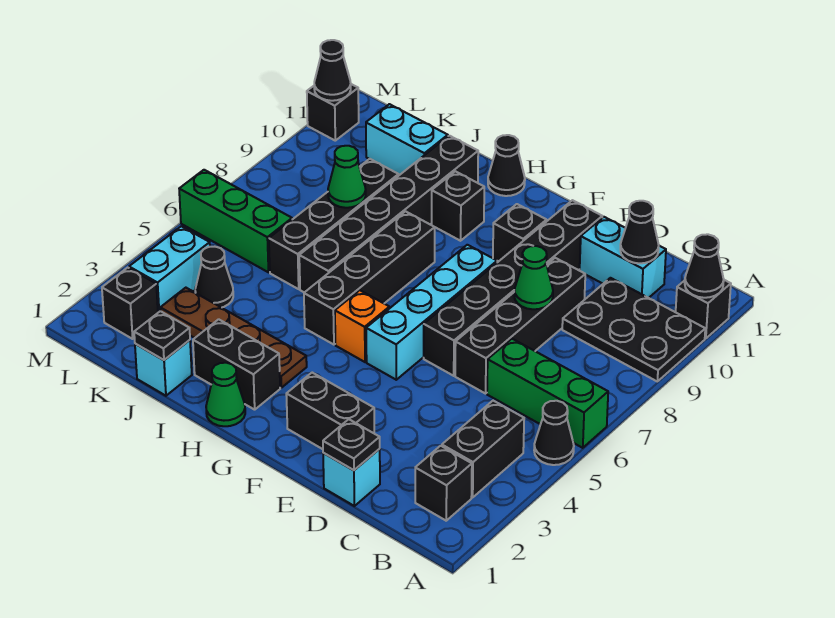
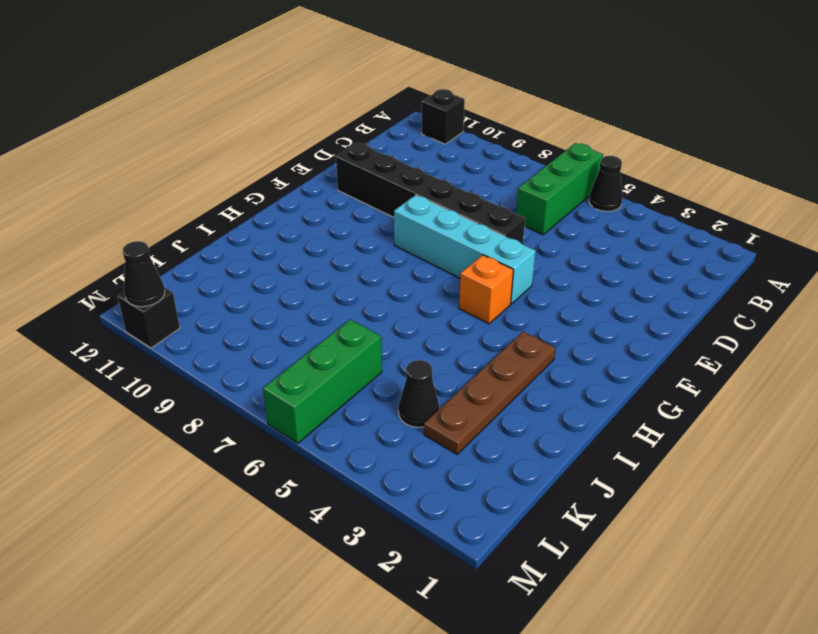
none -> black plate A9:C10 level 1
none -> black brick B2 level 1
none -> black brick B3:B4 level 1
none -> cyan brick C11:D11 level 1

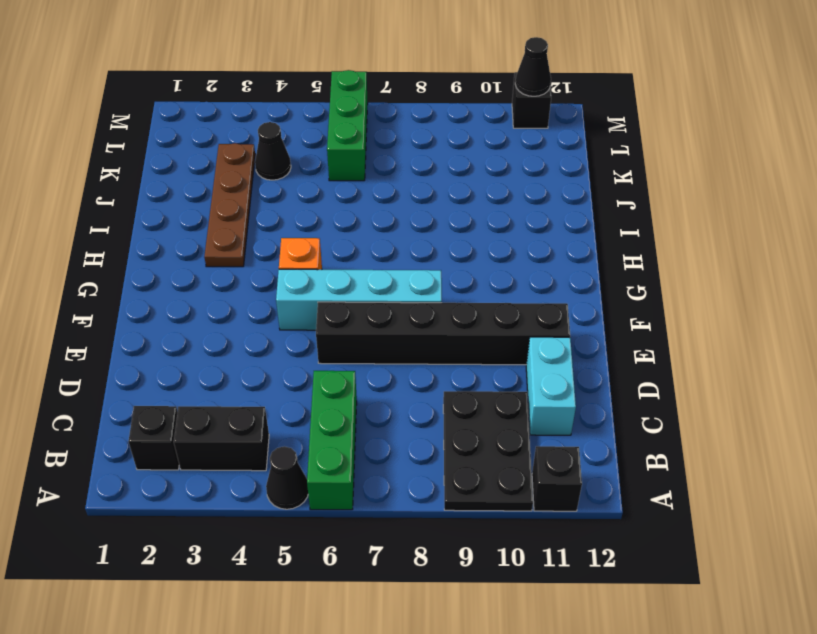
none -> cyan brick D1 level 1
none -> black brick D6:D9 level 1
none -> black brick E2:F2 level 1
none -> black brick F10 level 1

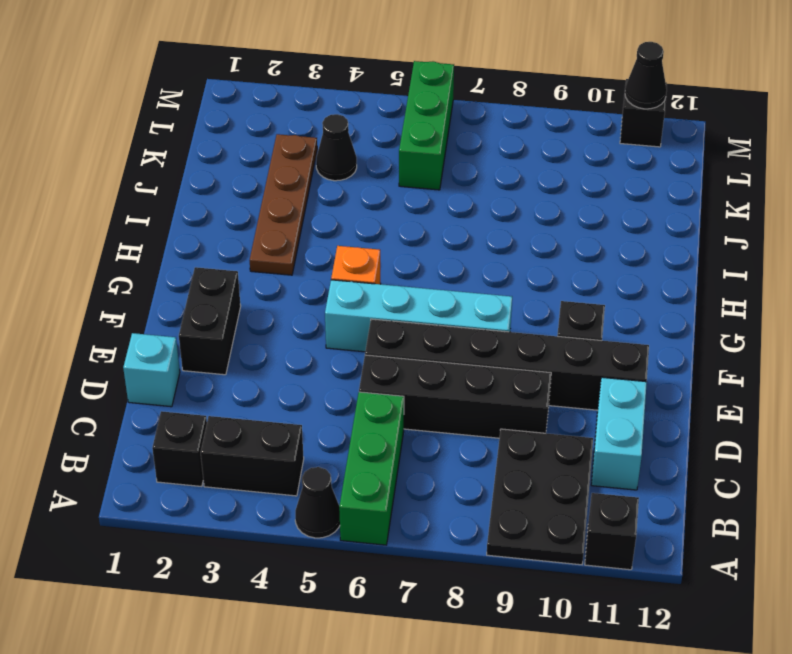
none -> green cone H1 level 1
none -> black brick H2:I2 level 1
none -> black brick H5:H8 level 1
none -> black brick H10 level 1

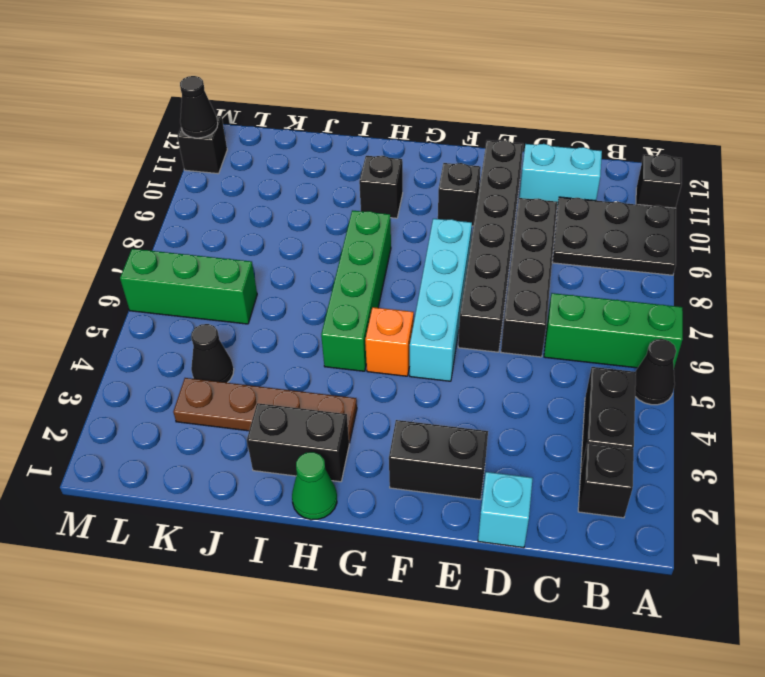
green brick H5:H8 level 1 -> black brick H5:H8 level 1
none -> black cone H12 level 1
none -> black brick I6:I11 level 1
none -> cyan brick J1 level 1
none -> black brick J6:J9 level 1

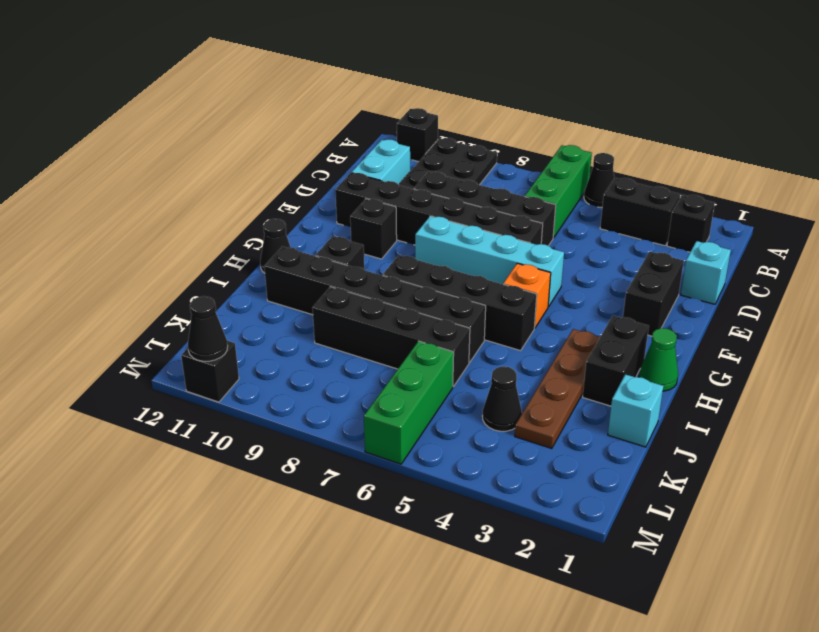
none -> cyan brick J11:K11 level 1
none -> black brick L2 level 1
none -> cyan brick L3:L4 level 1
none -> black cone A11 level 2

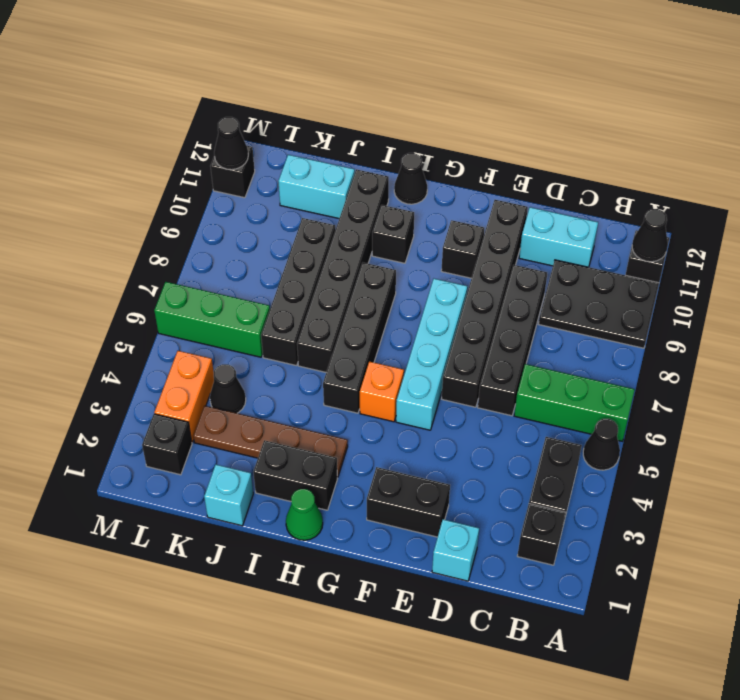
orange brick L3:L4 level 1 -> cyan brick L3:L4 level 1
none -> black cone C11 level 2
none -> black plate D1 level 2
none -> green cone D8 level 2
none -> black plate J1 level 2

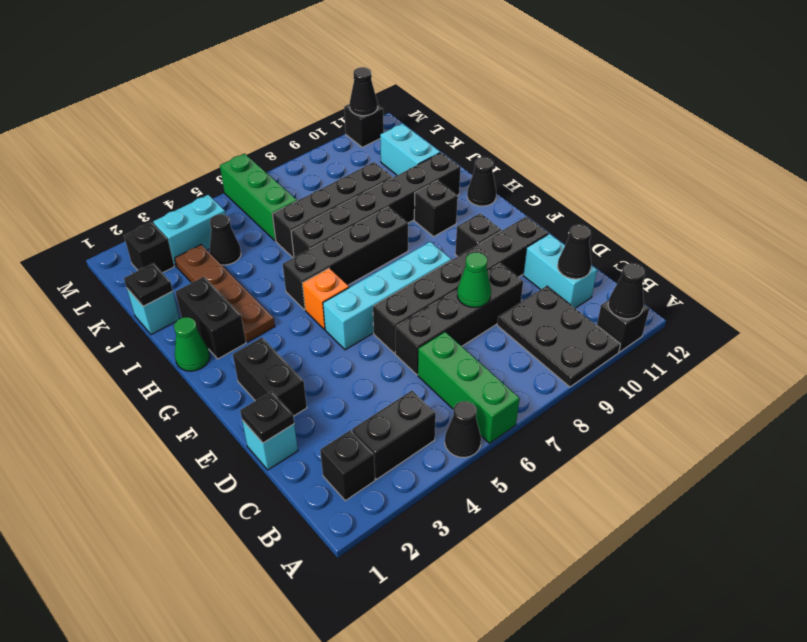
none -> green cone J8 level 2

